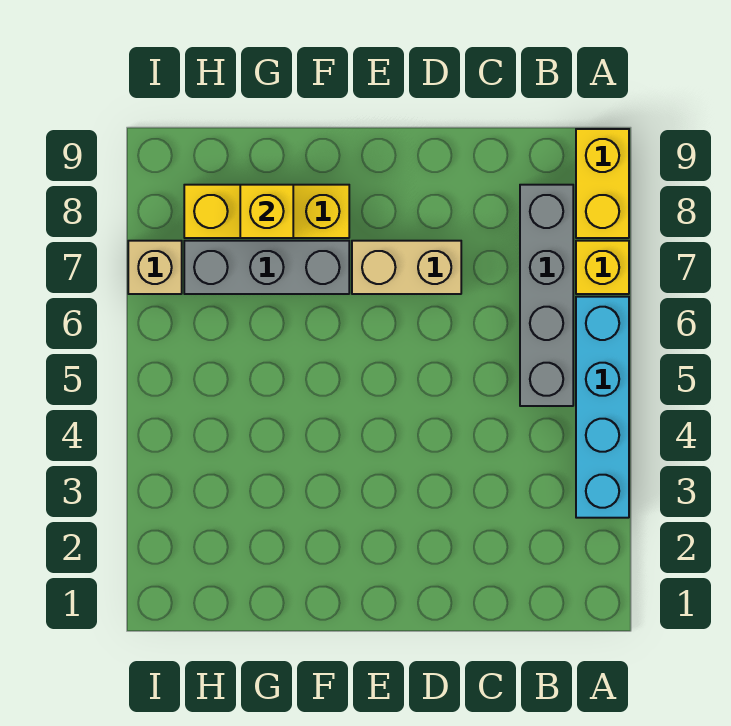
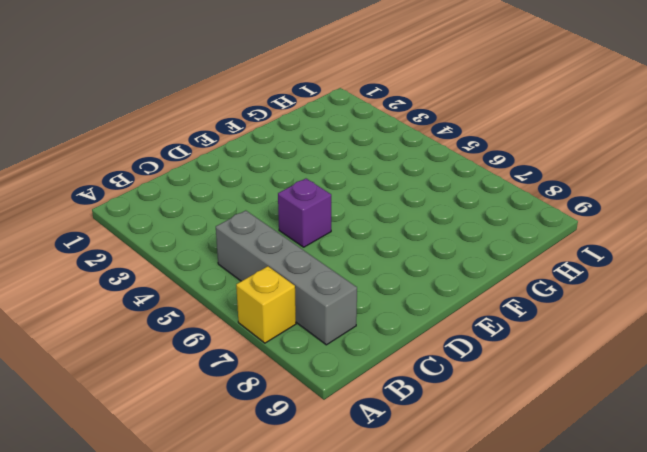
purple brick D5 level 1 -> none
none -> cyan brick A3:A6 level 1
none -> yellow brick A8:A9 level 1

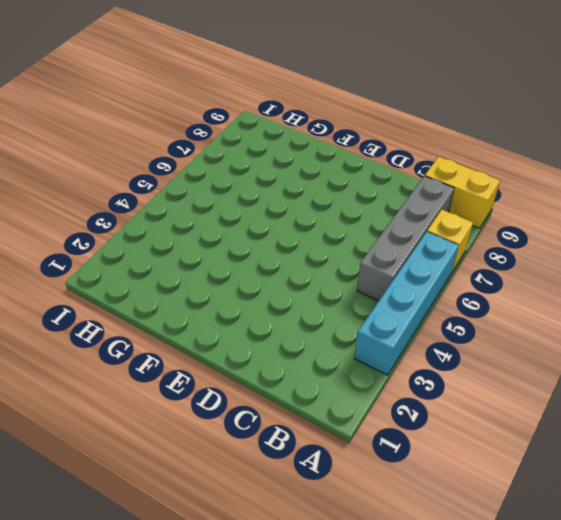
yellow brick A9:B9 level 1 -> yellow brick A8:A9 level 1
none -> tan brick D7:E7 level 1
none -> grey brick F7:H7 level 1

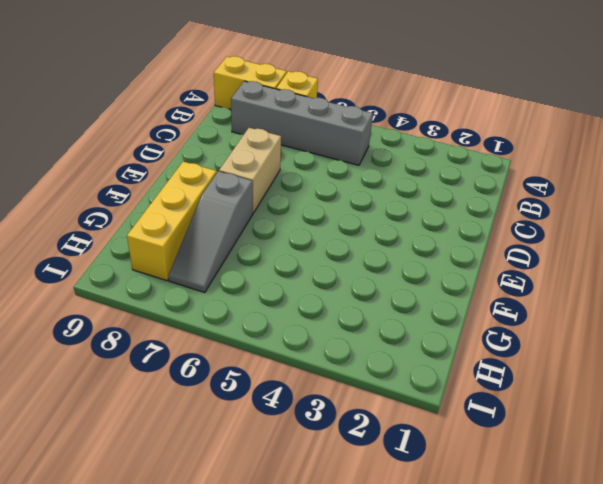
grey slope F7:H7 level 1 top F -> grey brick F7:H7 level 1
none -> cyan brick A3:A6 level 1
none -> tan brick I7 level 1

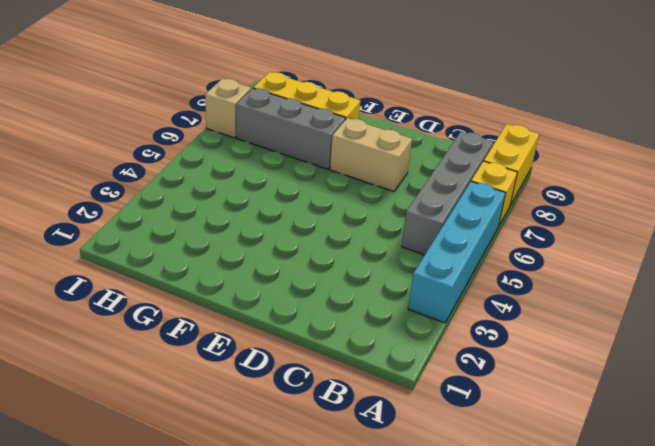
none -> yellow brick G8 level 2

